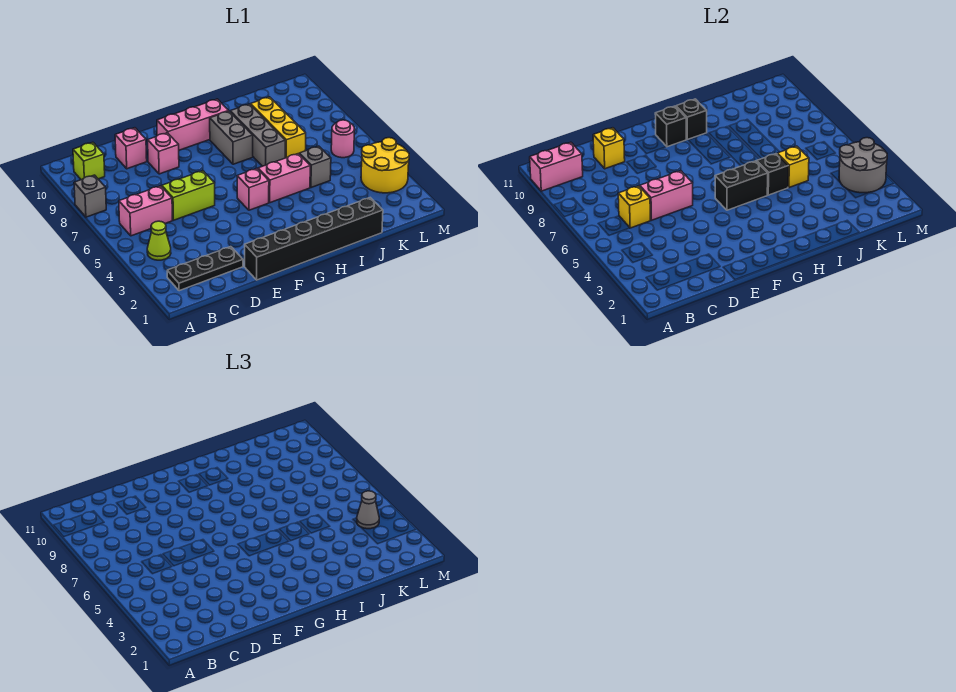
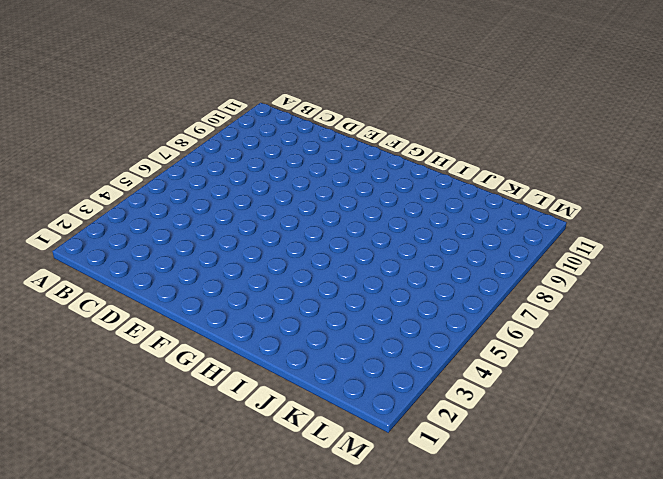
none -> grey brick A8 level 1
none -> black plate B2:D2 level 1
none -> lime cone B4 level 1

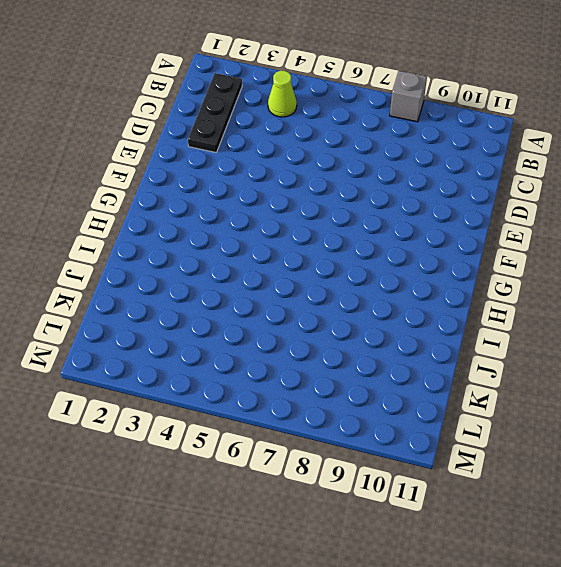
none -> pink brick B6:C6 level 1
none -> lime brick B10 level 1
none -> lime brick D6:E6 level 1

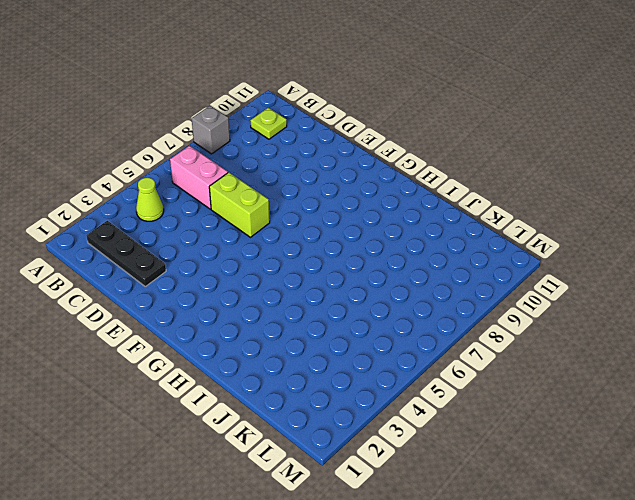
lime plate B10 level 1 -> lime brick B10 level 1
none -> pink brick D10 level 1
none -> black brick E1:J1 level 1
none -> pink brick E9 level 1

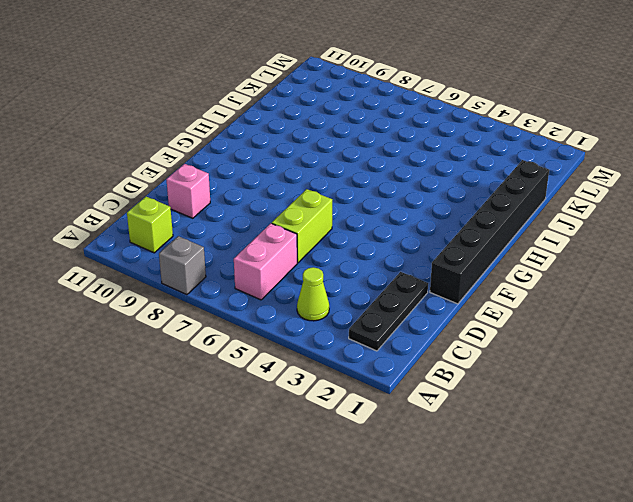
none -> pink brick E9 level 1
none -> pink brick F10:H10 level 1
none -> pink brick G5 level 1

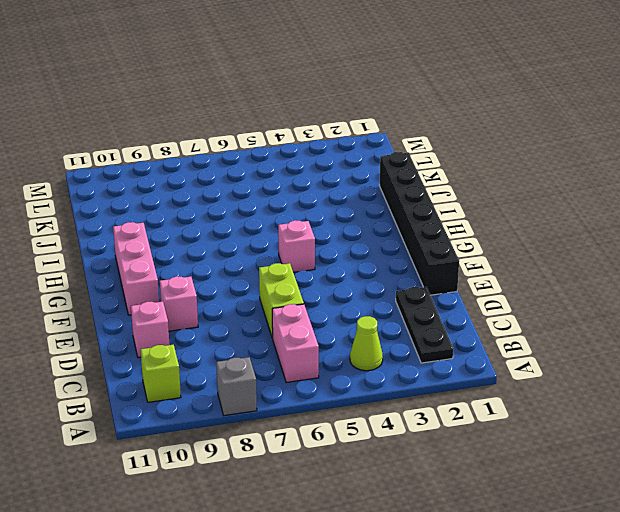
none -> pink brick H5:I5 level 1
none -> grey brick H8:H9 level 1
none -> grey brick I7:I9 level 1

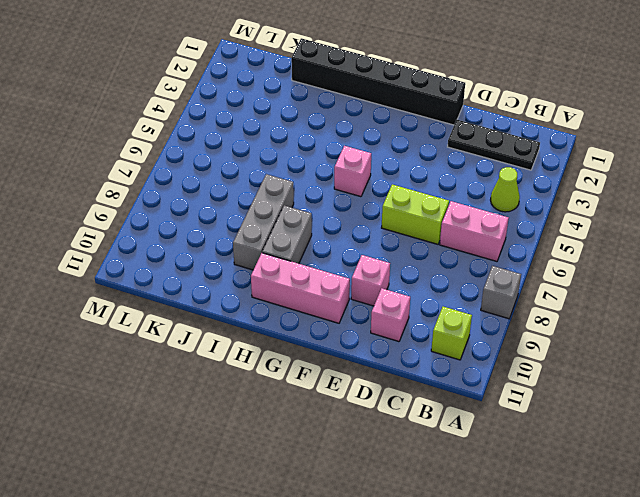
none -> pink brick H5:I5 level 1
none -> grey brick J5 level 1
none -> yellow brick J7:J9 level 1

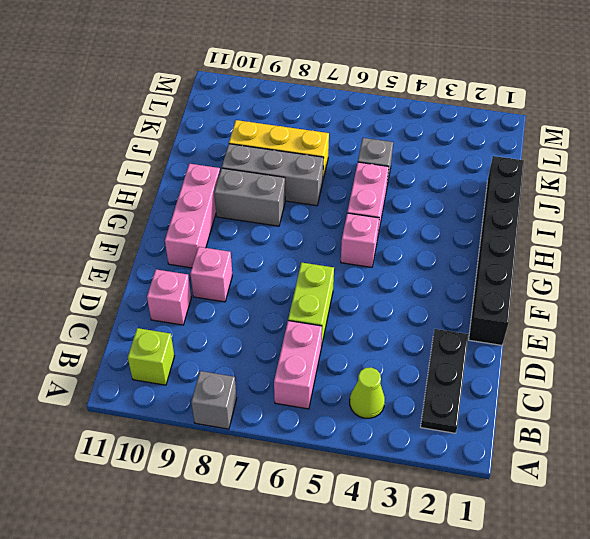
none -> yellow round brick L3:M4 level 1
none -> pink round brick L6 level 1
none -> pink brick A10:B10 level 2

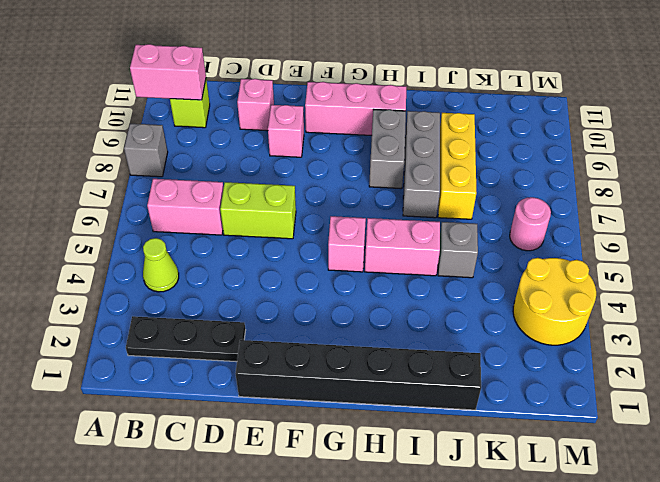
none -> yellow brick C6 level 2
none -> pink brick D6:E6 level 2
none -> yellow brick D10 level 2

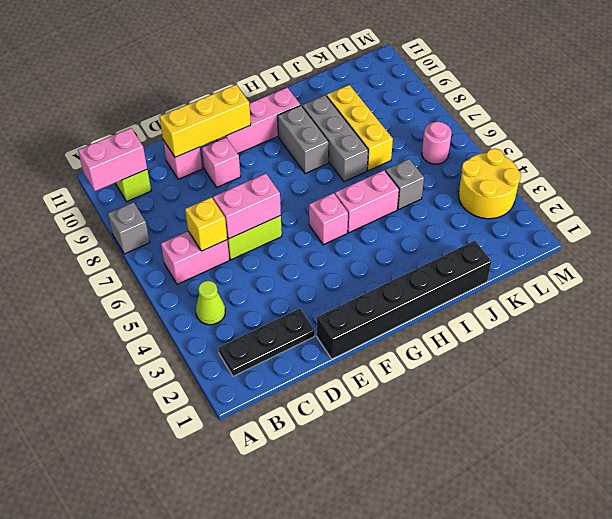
yellow brick D10:F10 level 2 -> yellow brick D10 level 2
none -> black brick G5:H5 level 2
none -> black brick G10 level 2
none -> black brick H10 level 2

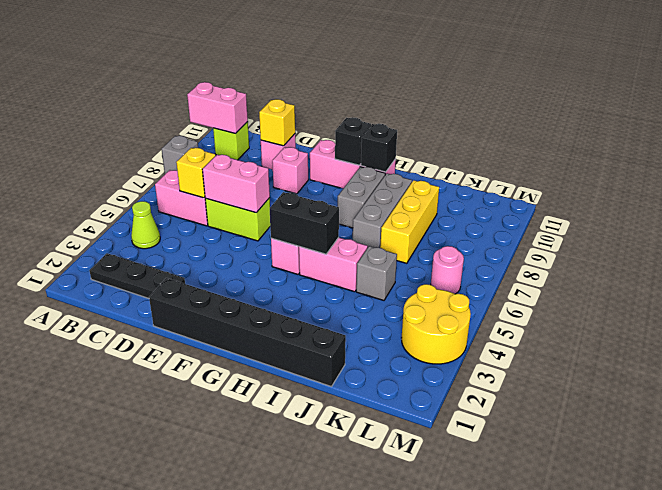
none -> black brick I5 level 2
none -> yellow brick J5 level 2
none -> grey round brick L3:M4 level 2

